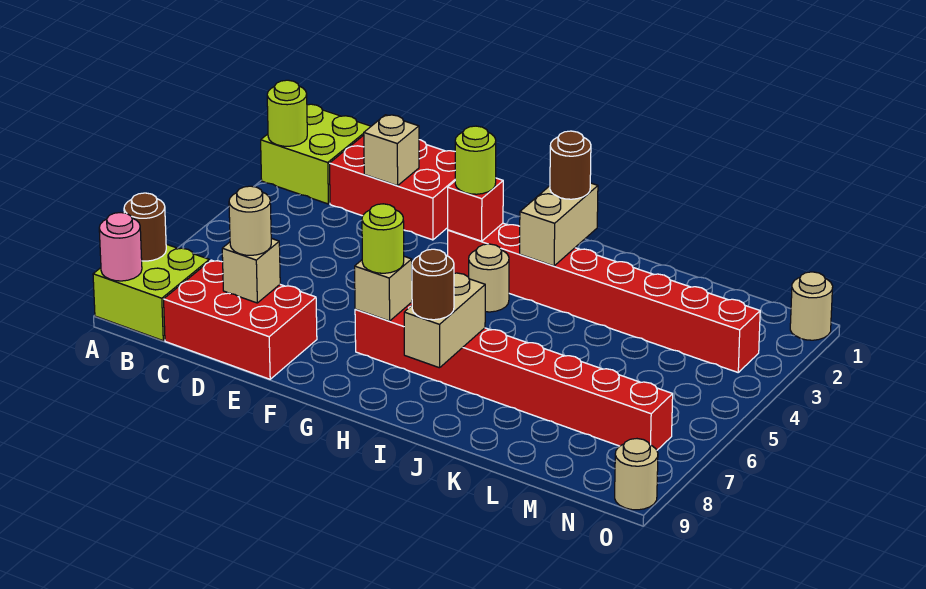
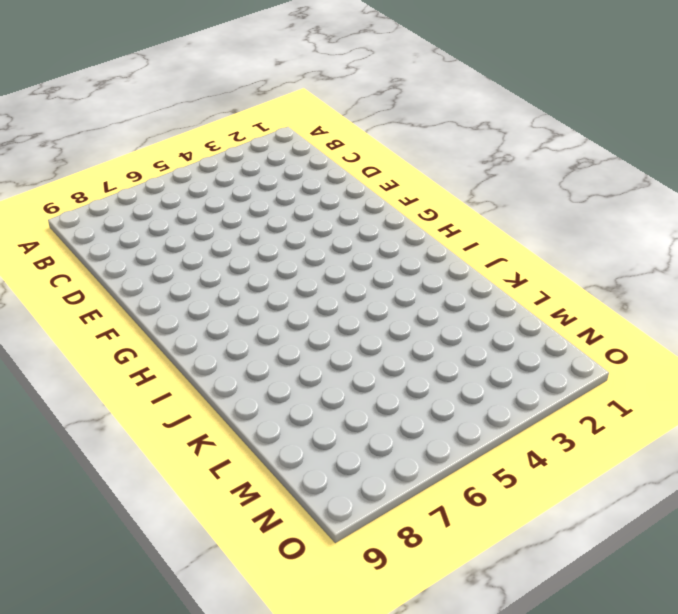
none -> lime brick A1:B2 level 1
none -> lime brick A8:B9 level 1
none -> red brick C1:E2 level 1

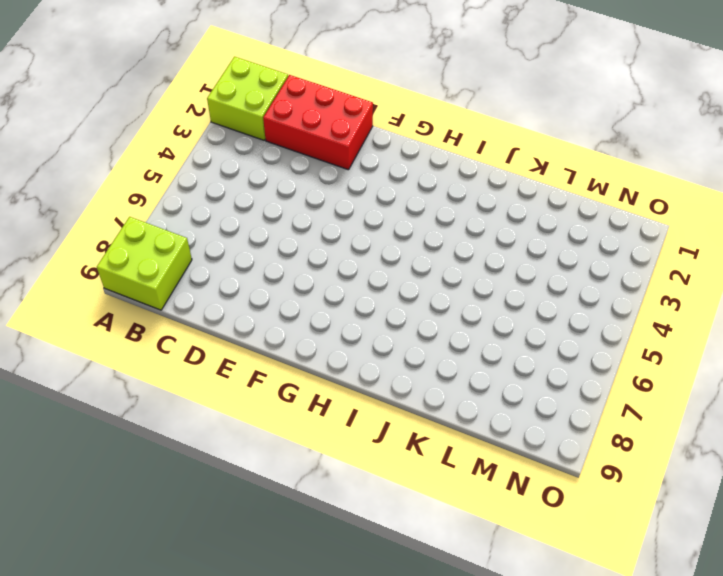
none -> red brick C8:E9 level 1
none -> red brick G3:N3 level 1
none -> red brick G7:N7 level 1

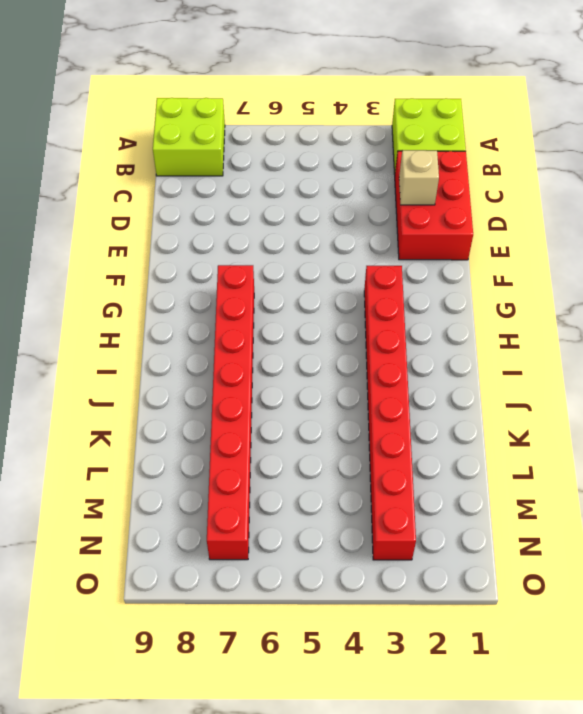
none -> red brick C8:E9 level 1
none -> tan round brick H4 level 1
none -> tan round brick O1 level 1

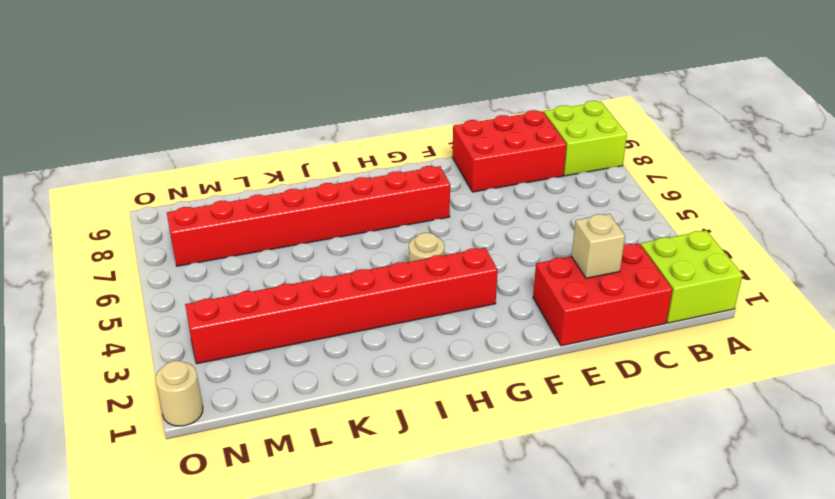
none -> tan round brick O9 level 1
none -> lime round brick A2 level 2
none -> brown round brick A8 level 2

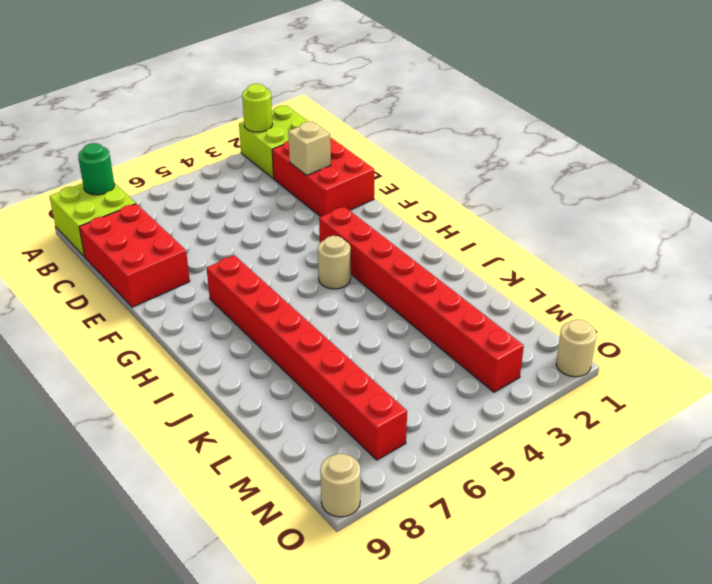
green round brick A8 level 2 -> brown round brick A8 level 2
none -> pink round brick A9 level 2
none -> tan brick D8 level 2
none -> red brick G3 level 2

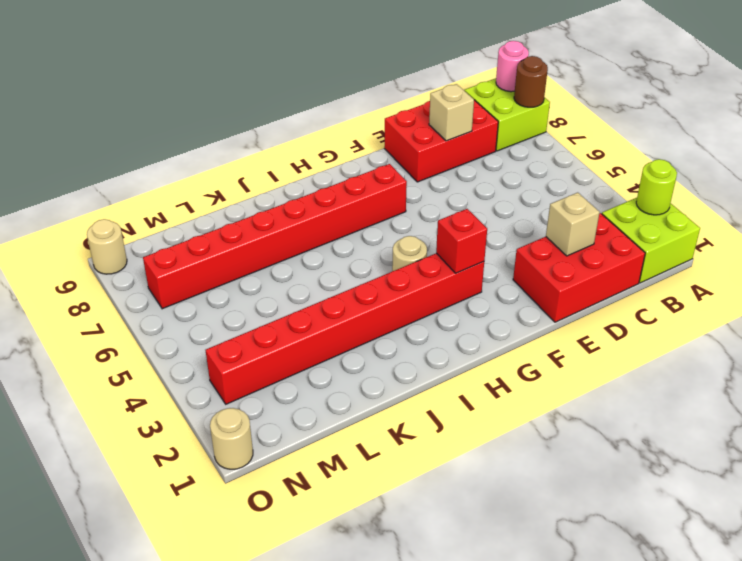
none -> tan brick G7 level 2
none -> tan brick I2:I3 level 2
none -> tan brick I7:I8 level 2

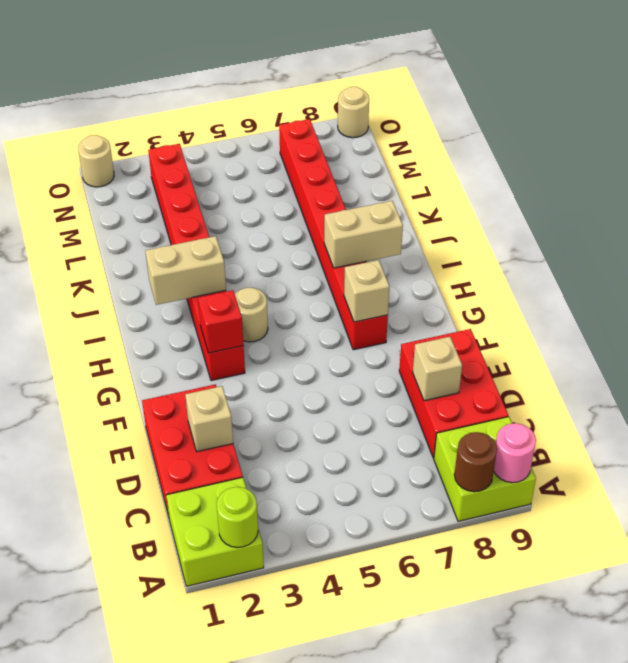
none -> tan round brick D8 level 3
none -> lime round brick G3 level 3
none -> lime round brick G7 level 3

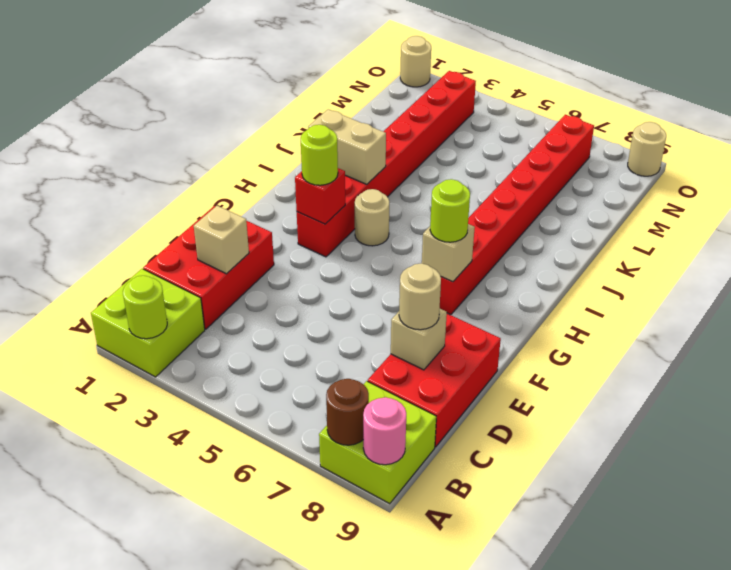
none -> tan brick I7:I8 level 2
none -> brown round brick I2 level 3
none -> brown round brick I8 level 3

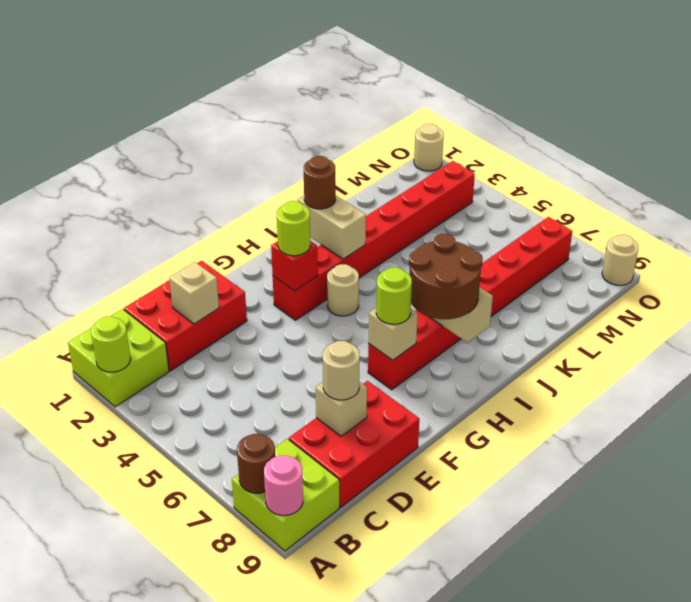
brown round brick H7:I8 level 3 -> brown round brick I8 level 3

